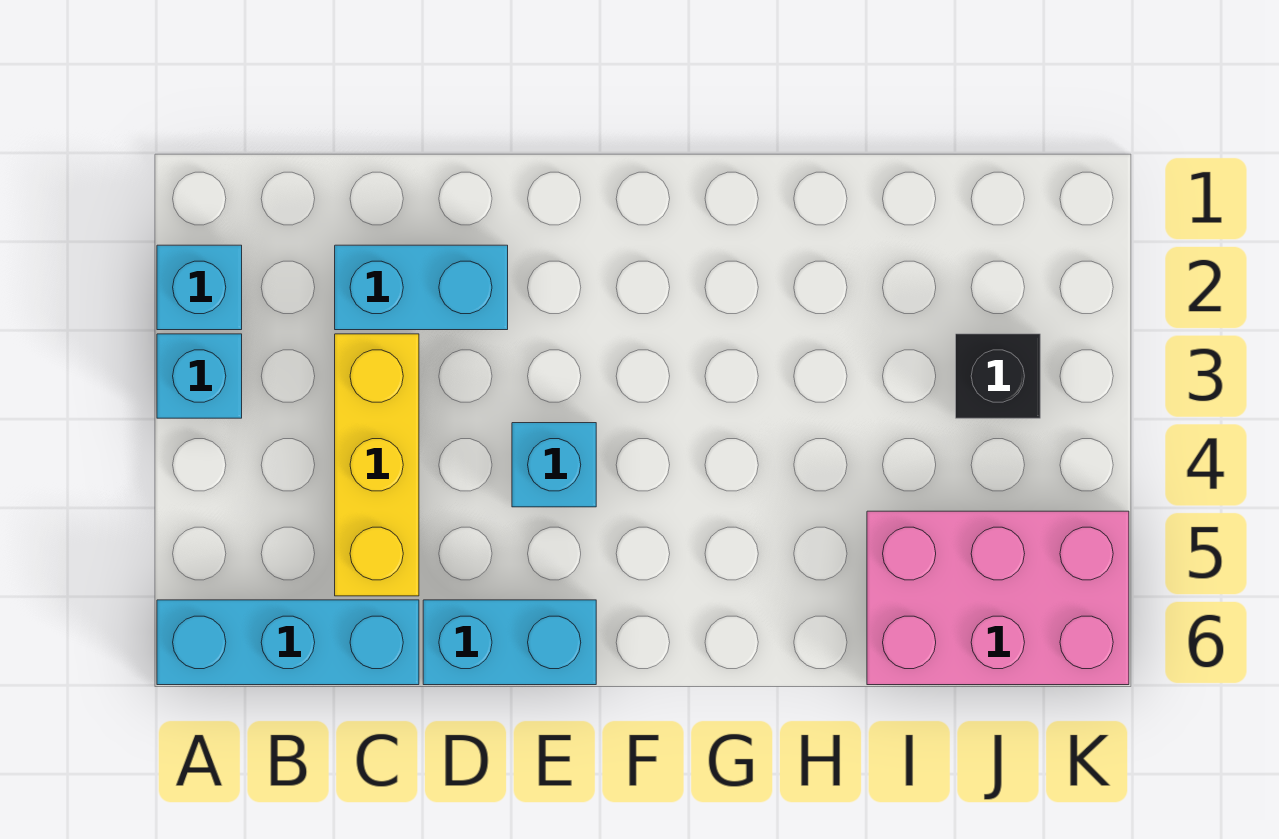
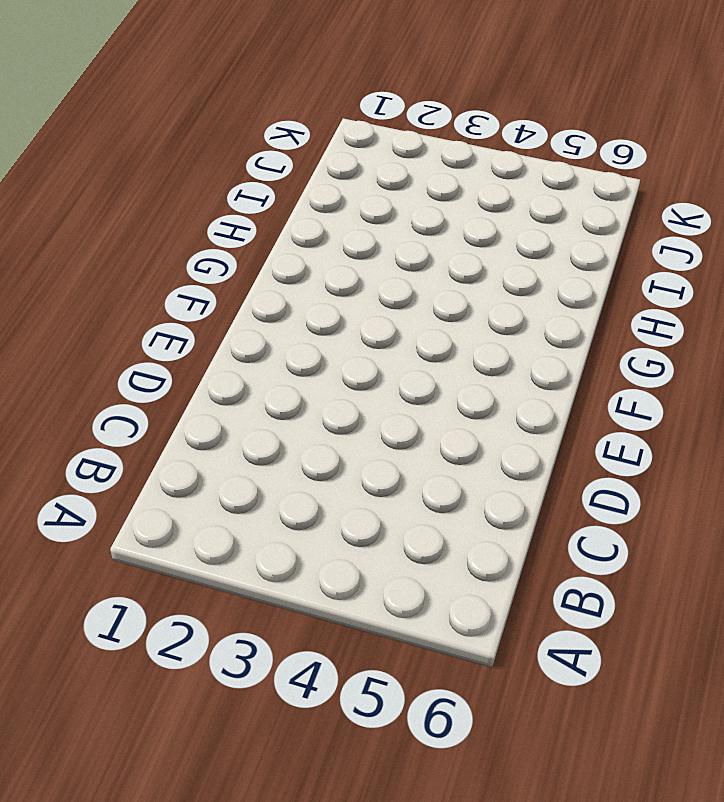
none -> cyan brick A2 level 1
none -> cyan brick A3 level 1

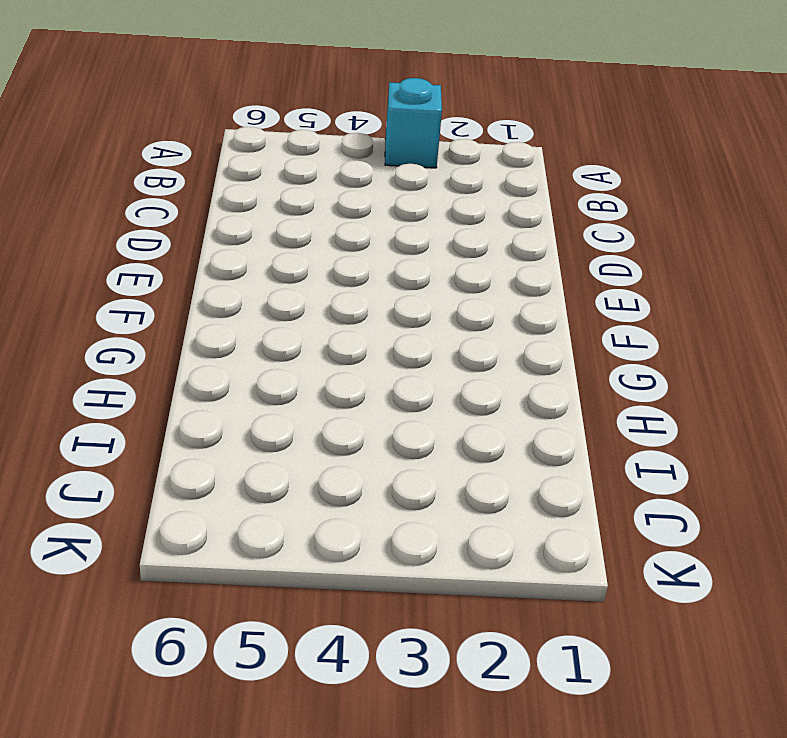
none -> cyan brick A2 level 1
none -> cyan brick A6:C6 level 1

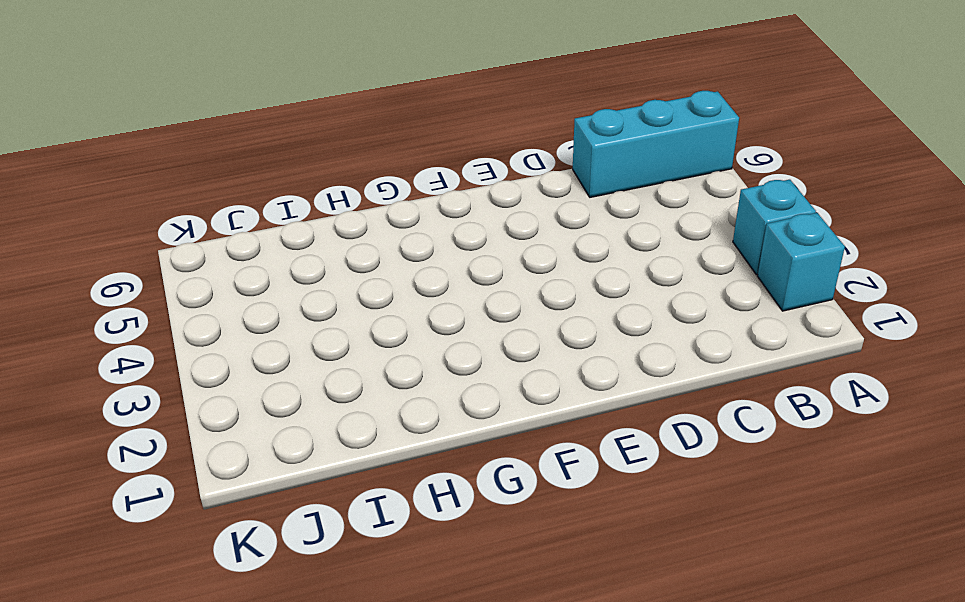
none -> cyan brick C2:D2 level 1
none -> yellow brick C3:C5 level 1

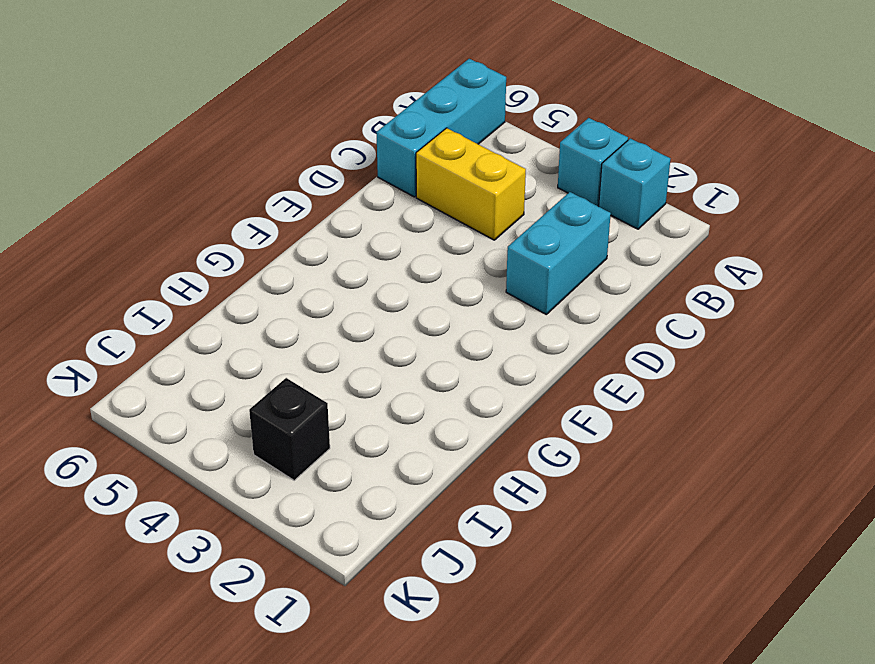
yellow brick C4:C5 level 1 -> yellow brick C3:C5 level 1
none -> cyan brick D6:E6 level 1
none -> cyan brick E4 level 1

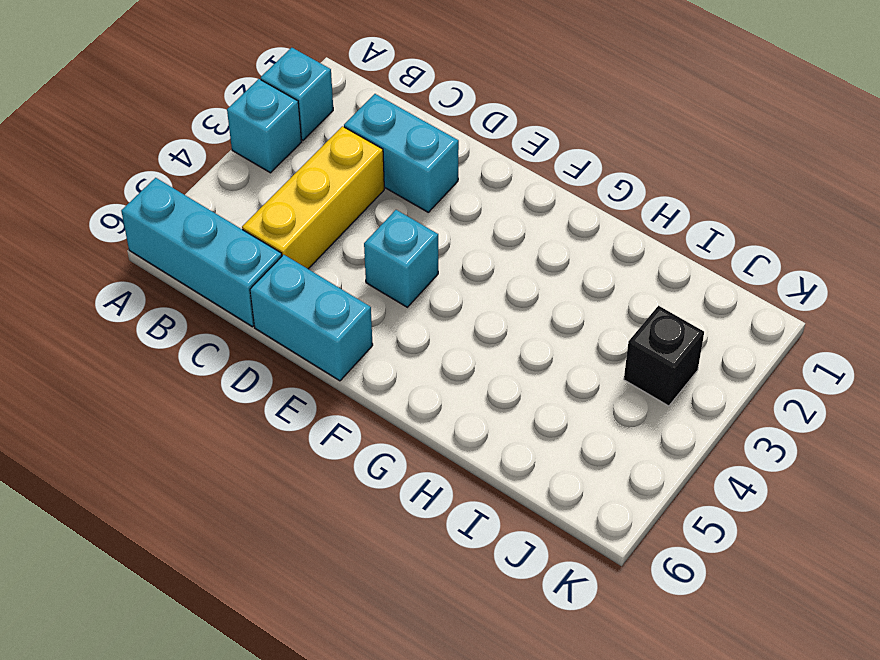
none -> pink brick I5:K6 level 1

